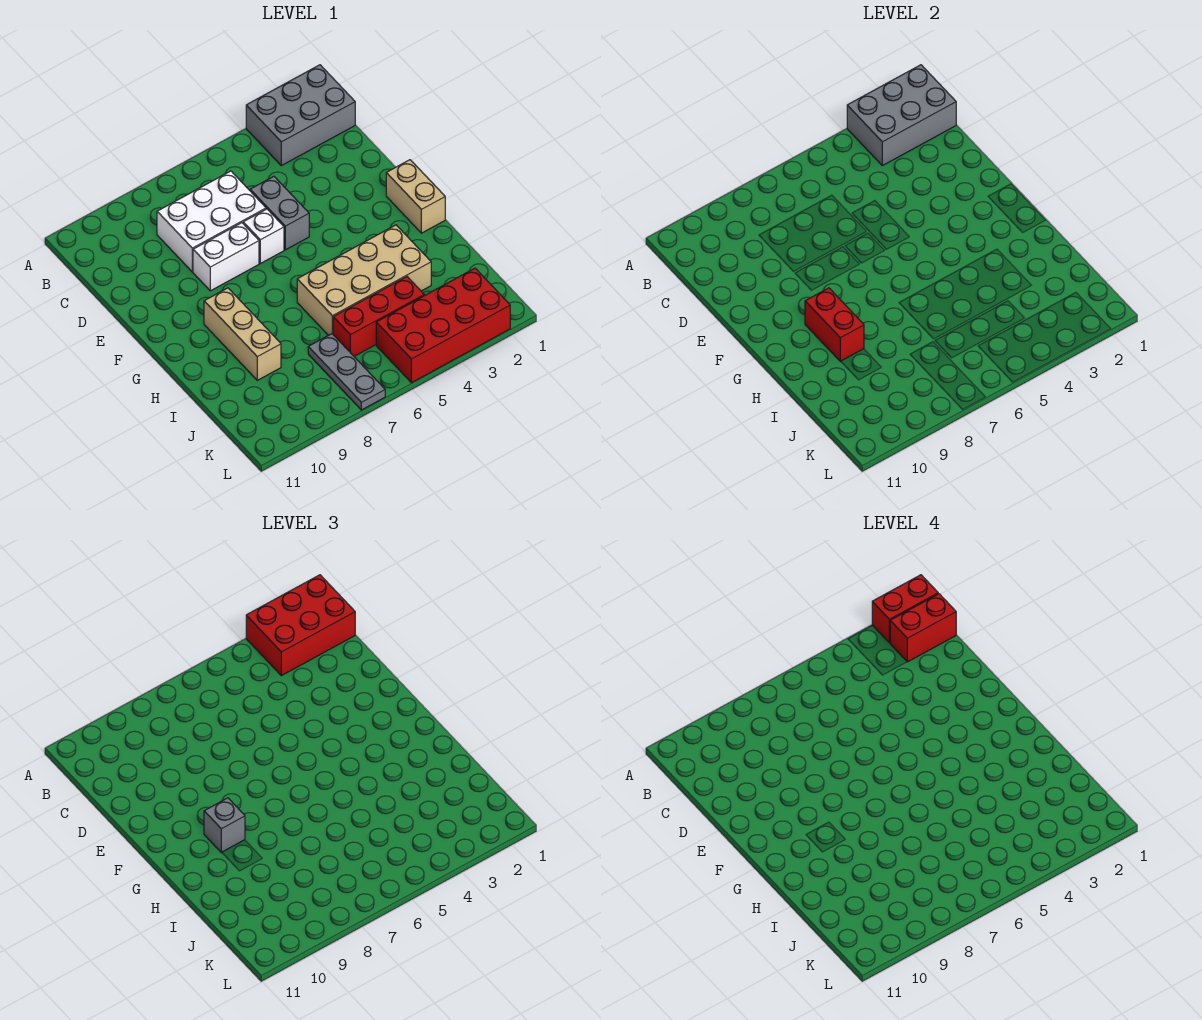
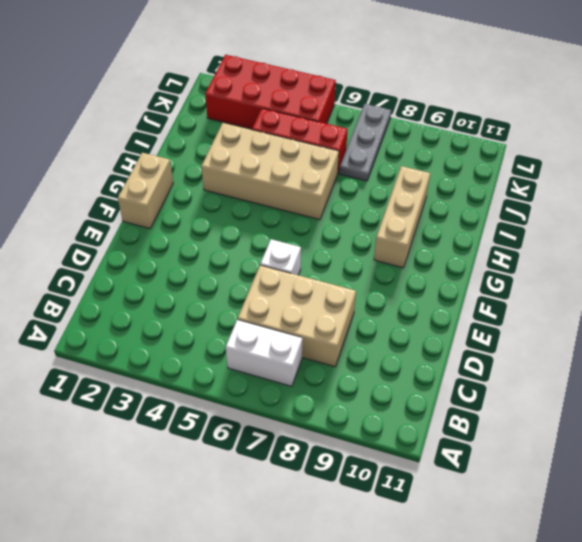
white brick B6:B7 level 1 -> white brick E7:E8 level 1
tan brick C6:D8 level 1 -> white brick C6:D8 level 1
none -> grey brick A1:B3 level 1
none -> grey brick D5:E5 level 1
none -> grey brick A1:B3 level 2

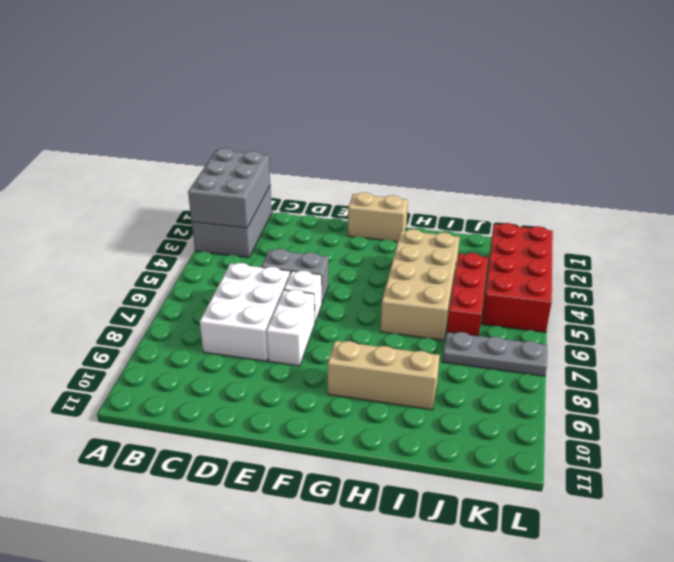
none -> red brick G9:H9 level 2
none -> red brick A1:B3 level 3
none -> grey brick G9 level 3

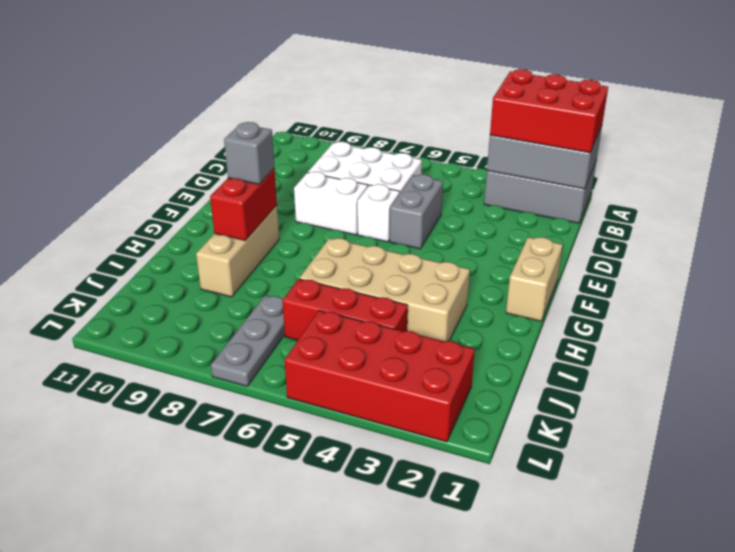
none -> red brick A1:A2 level 4
none -> red brick B1:B2 level 4

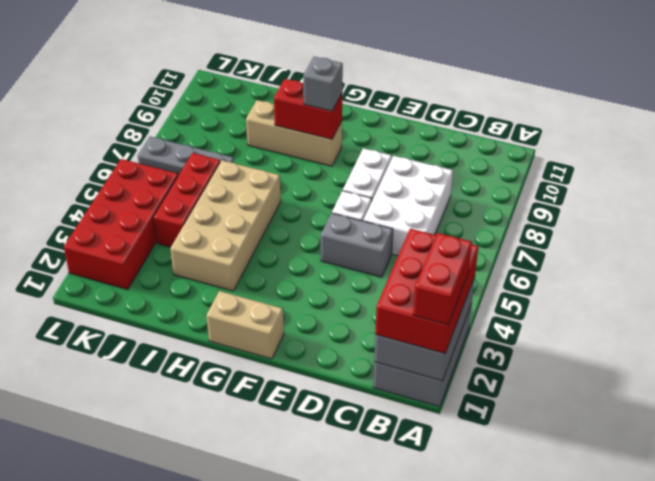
none -> red brick B1:B2 level 4

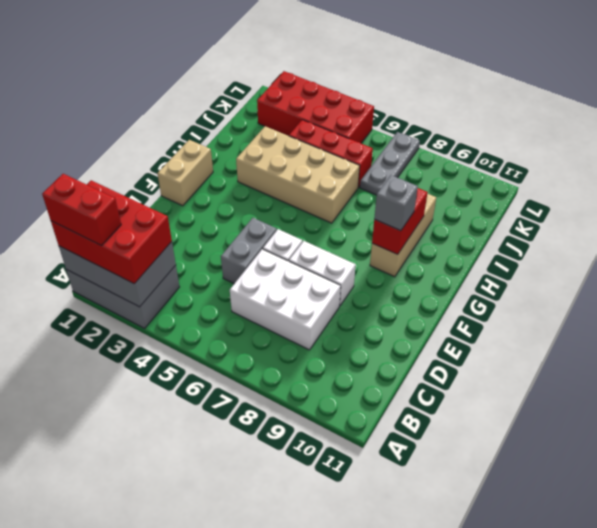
none -> red brick B1:B2 level 4

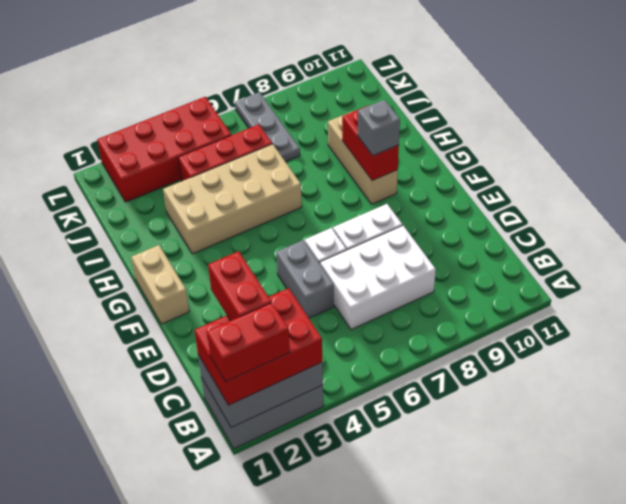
red brick B2:C2 level 4 -> red brick B1:B2 level 4

